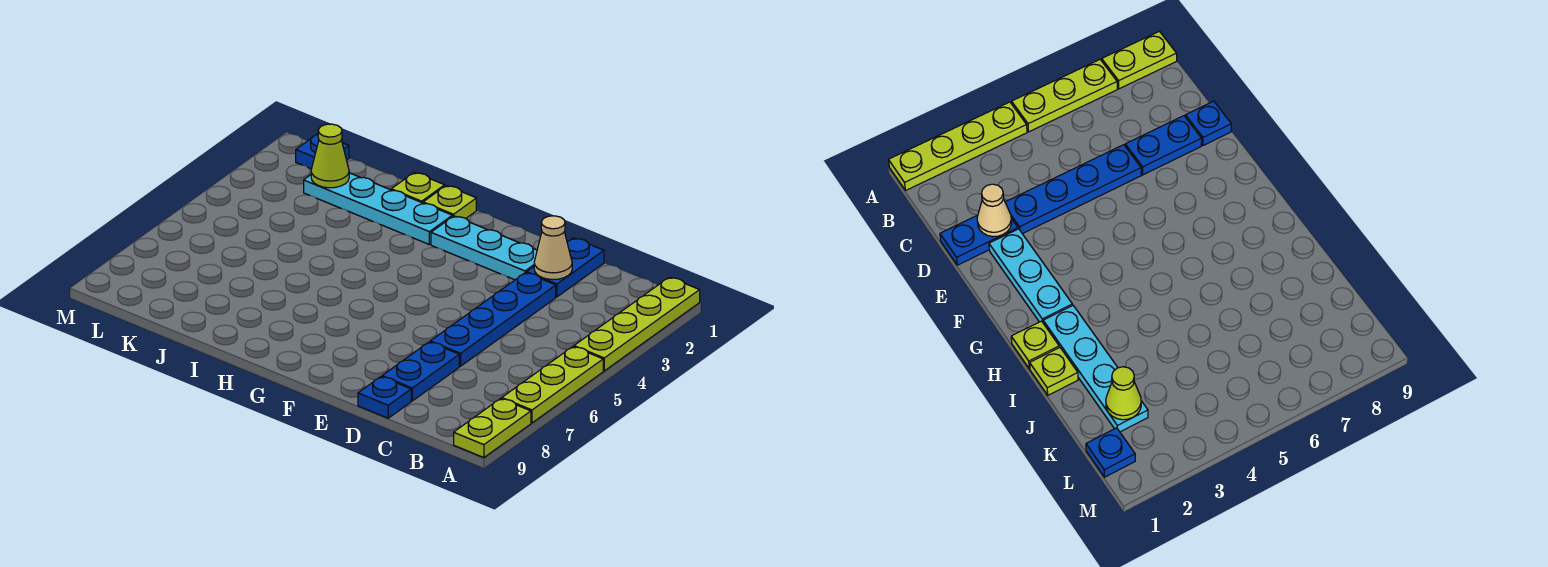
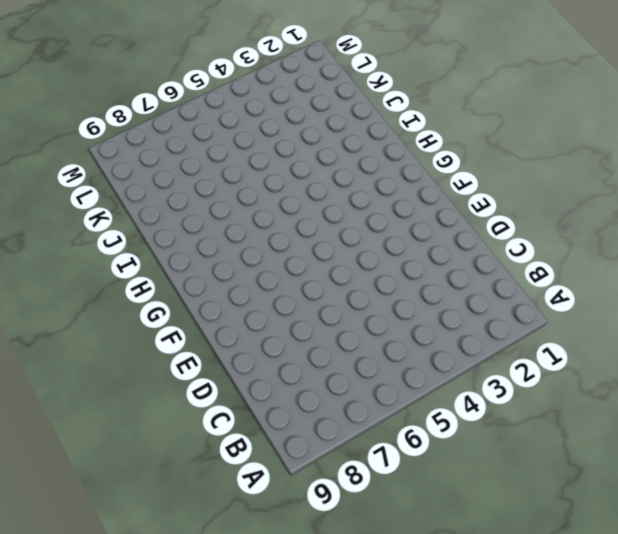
none -> lime plate A1:A4 level 1
none -> lime plate A5:A7 level 1
none -> lime plate A8:A9 level 1

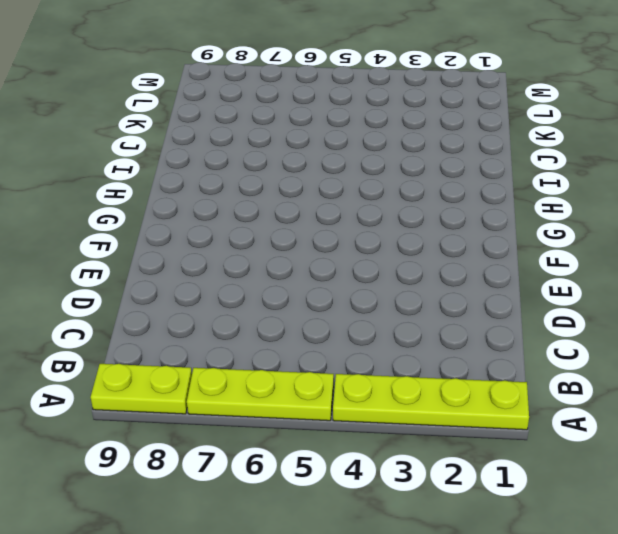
none -> blue plate D1:D2 level 1
none -> blue plate D3:D6 level 1
none -> blue plate D7:D8 level 1

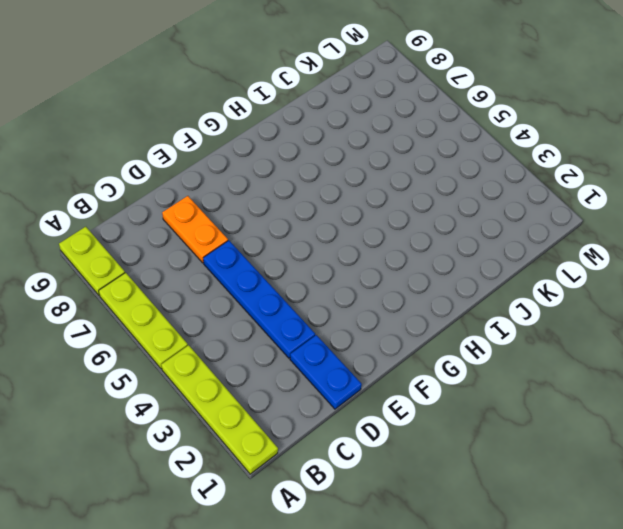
orange plate D7:D8 level 1 -> blue plate D7:D8 level 1
none -> blue plate D9 level 1
none -> cyan plate E2:G2 level 1
none -> lime plate H1 level 1

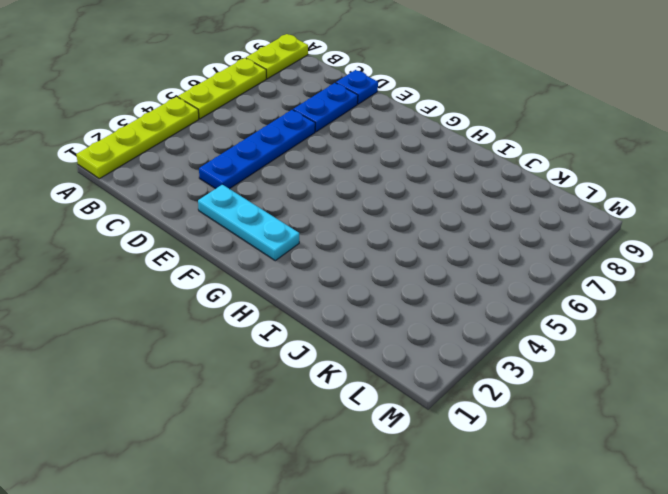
none -> blue plate D1:D2 level 1
none -> lime plate H1 level 1
none -> cyan plate H2:K2 level 1

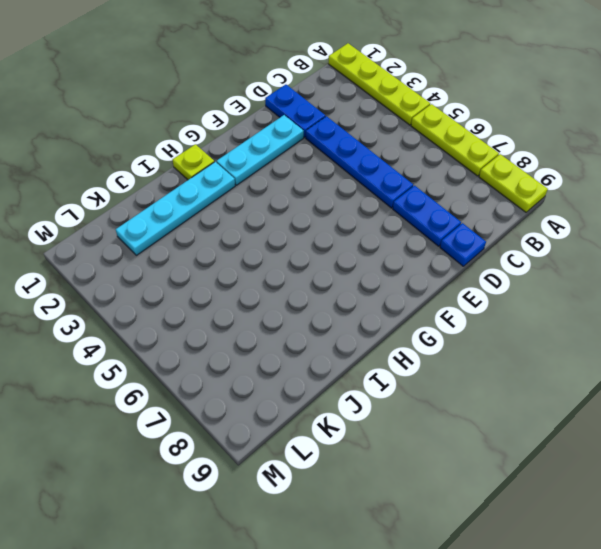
none -> lime plate I1 level 1
none -> blue plate L1 level 1
none -> tan cone D2 level 2

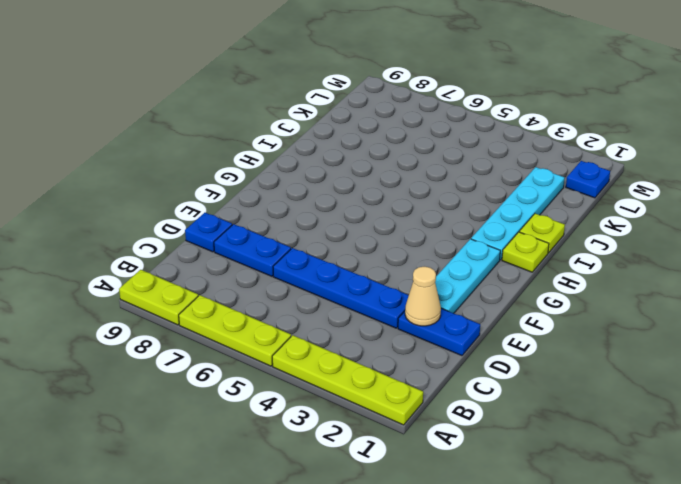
none -> lime cone K2 level 2

